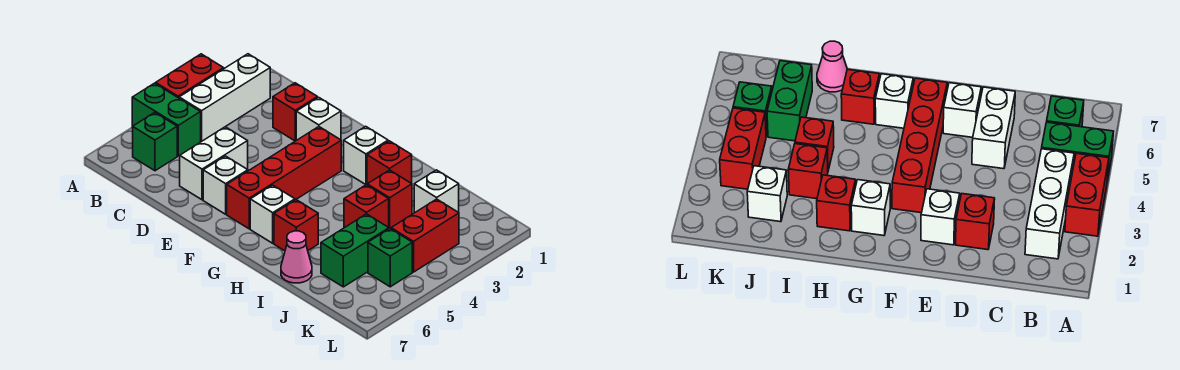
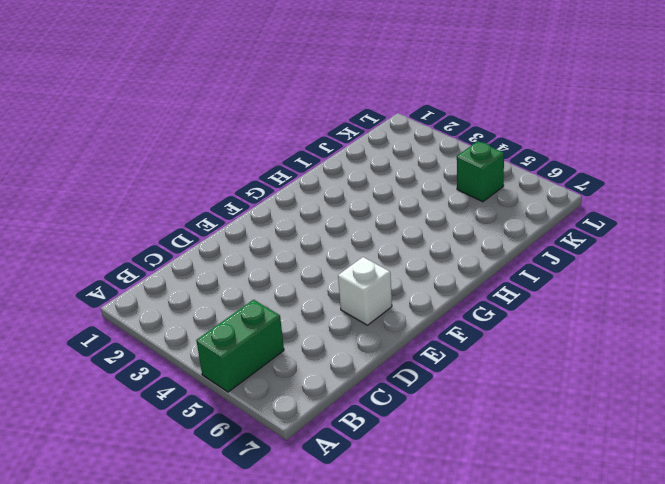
none -> red brick A3:A4 level 1
none -> white brick B2:B4 level 1
none -> green brick B6 level 1

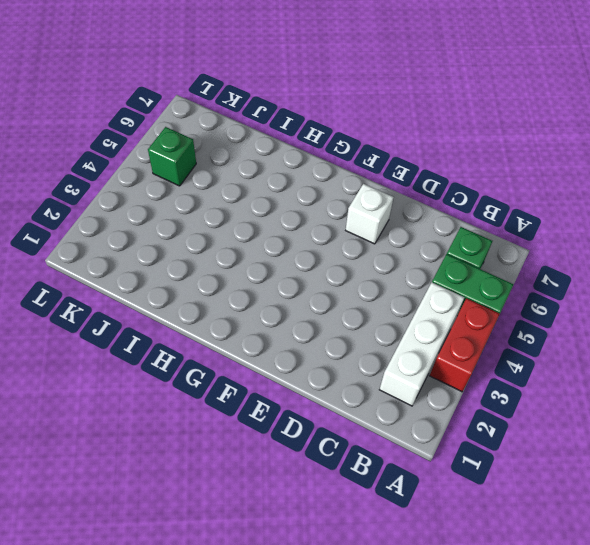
none -> red brick D2 level 1
none -> white brick D5:D6 level 1
none -> white brick E2 level 1

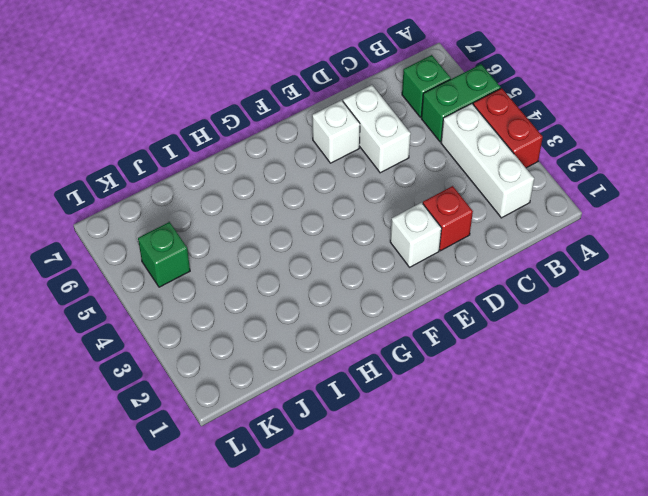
none -> red brick F3:F6 level 1
none -> white brick G2 level 1
none -> white brick G6 level 1

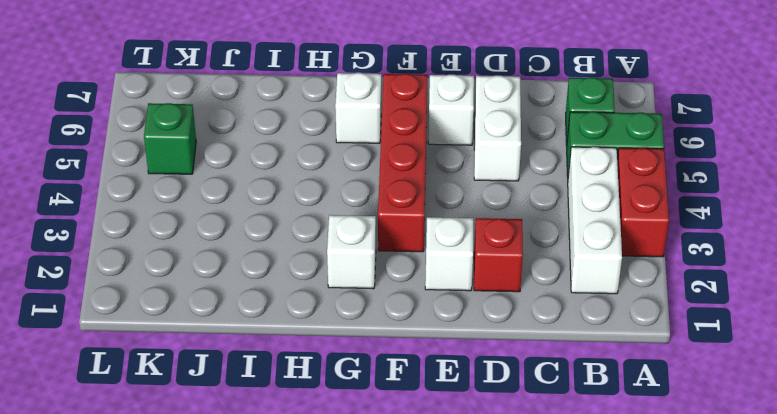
none -> red brick H2 level 1
none -> red brick H6 level 1
none -> red brick I3 level 1

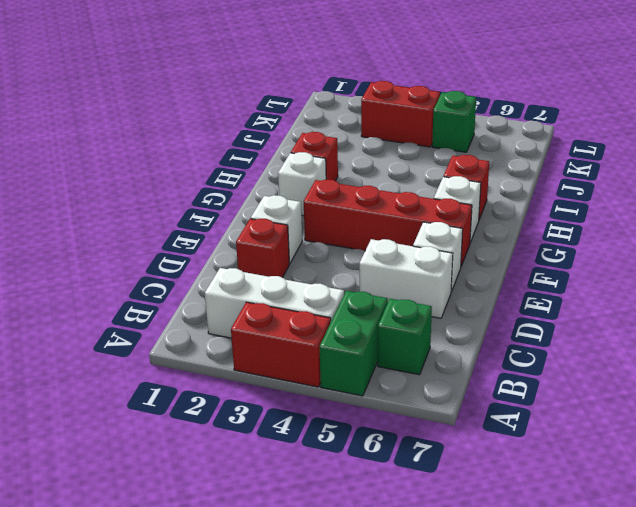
none -> red brick I3 level 1
none -> red brick I4 level 1
none -> pink cone I7 level 1

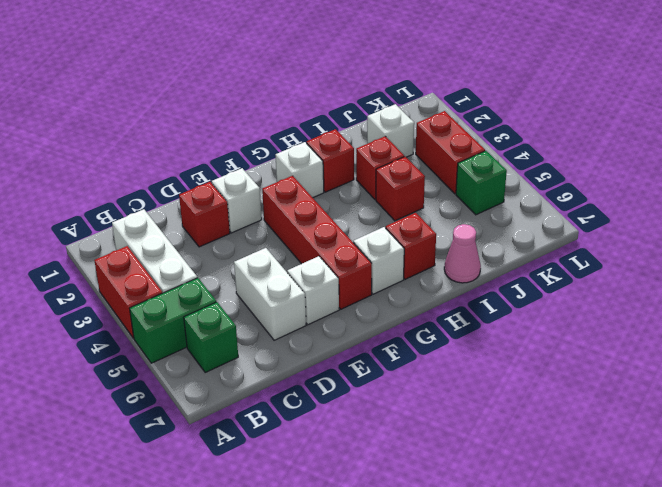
none -> green brick J5:J6 level 1

